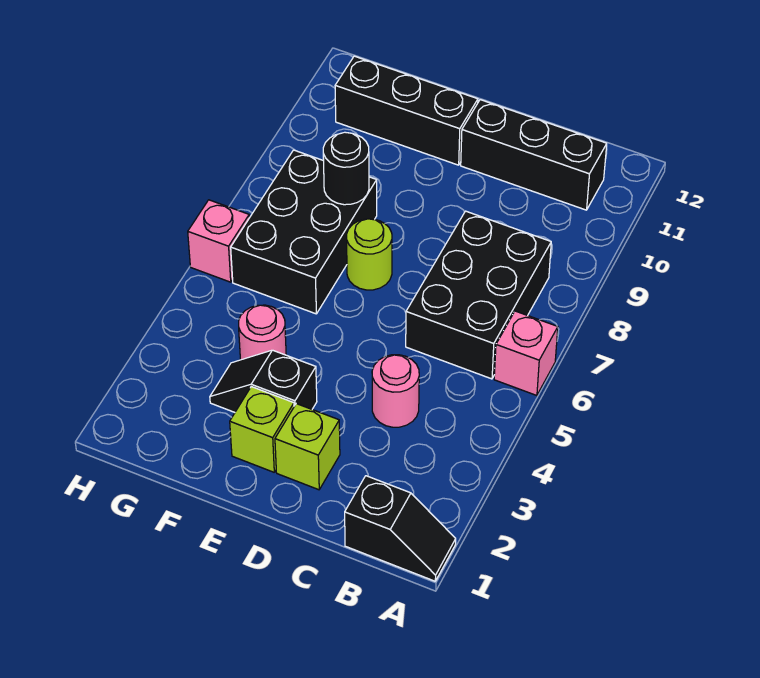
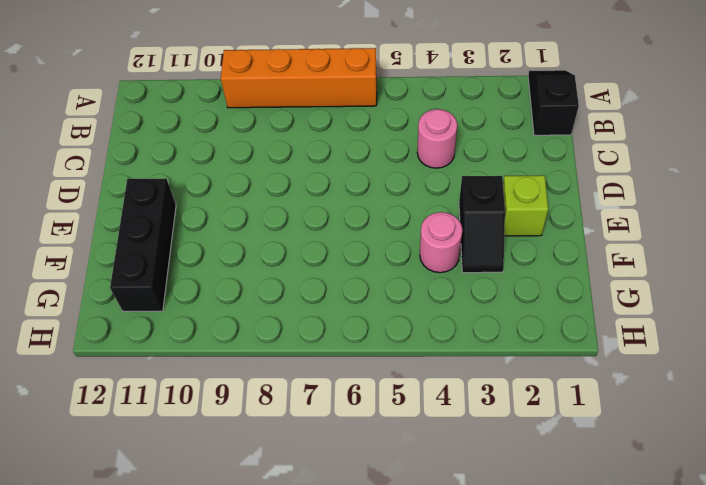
orange brick A6:A9 level 1 -> pink brick A6 level 1
none -> black brick B6:C8 level 1
none -> black brick B11:D11 level 1
none -> lime brick D2 level 1

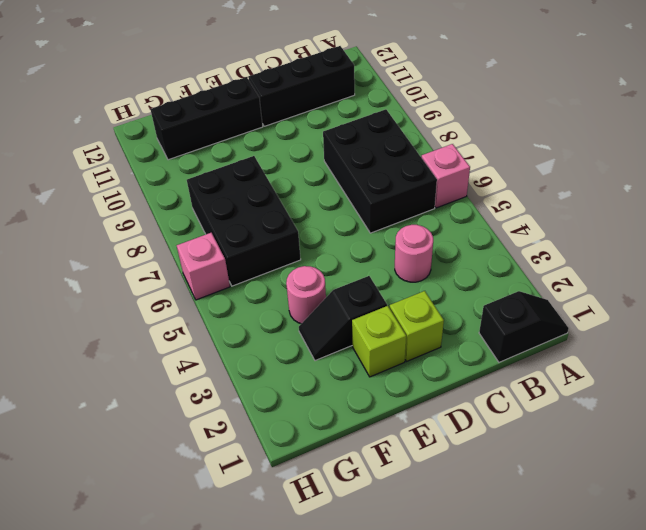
none -> lime round brick E7 level 1
none -> black round brick F8 level 2

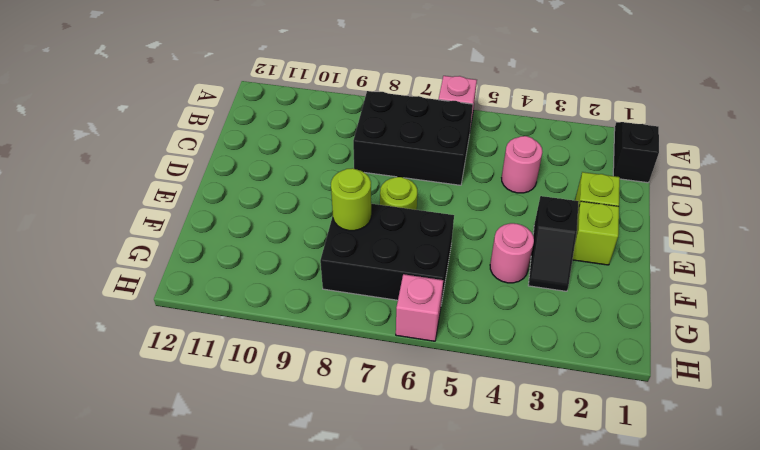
lime round brick F8 level 2 -> black round brick F8 level 2
none -> black brick B11:D11 level 1
none -> black brick E11:G11 level 1

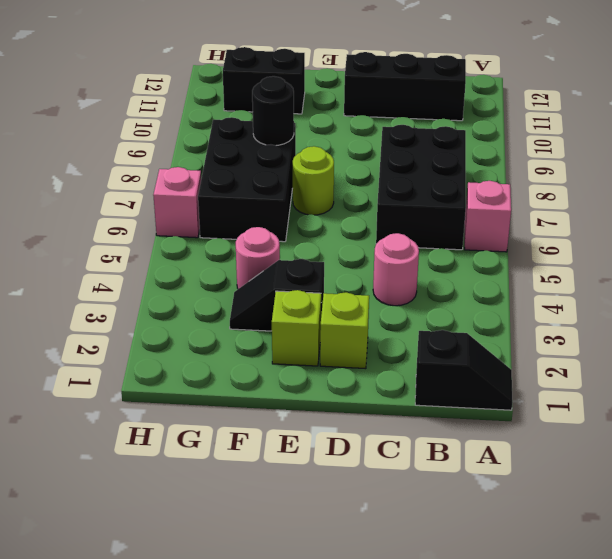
black brick F11:G11 level 1 -> black brick E11:G11 level 1

